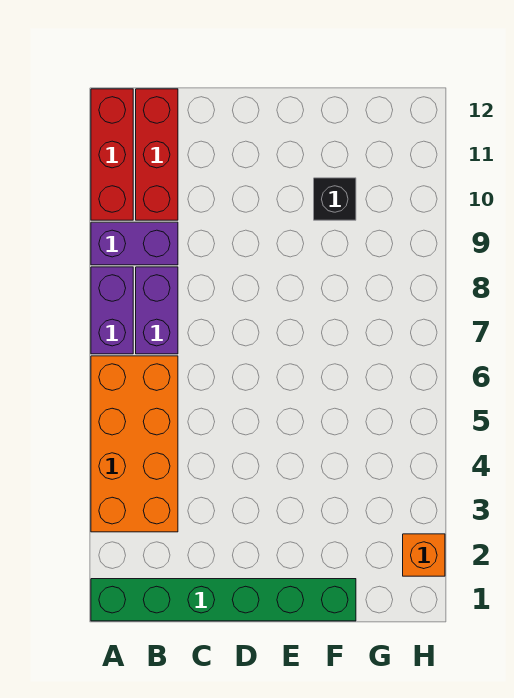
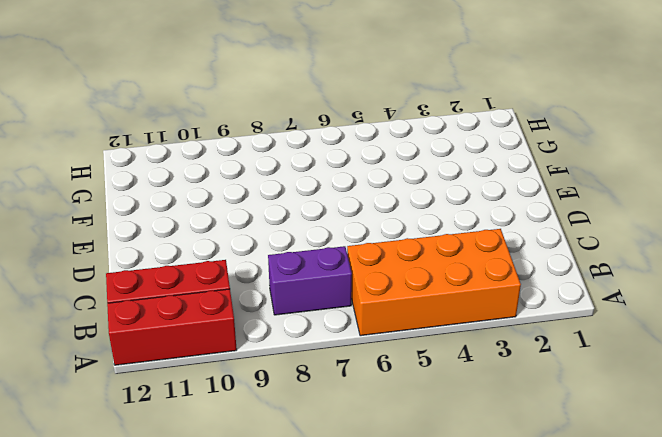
none -> green brick A1:F1 level 1
none -> purple brick A7:A8 level 1

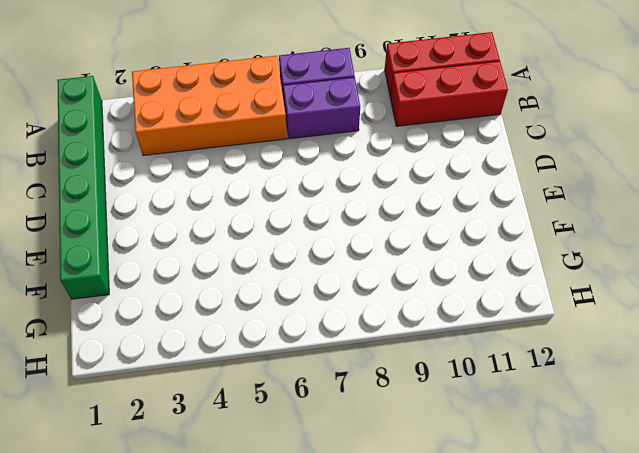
none -> purple brick A9:B9 level 1
none -> black brick F10 level 1

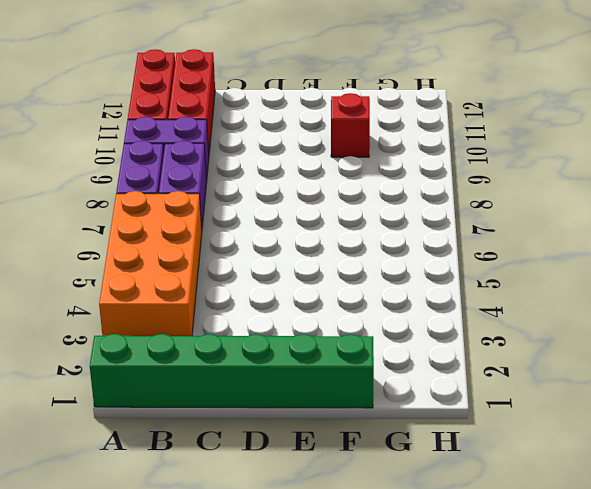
red brick F10 level 1 -> black brick F10 level 1
none -> orange brick H2 level 1

